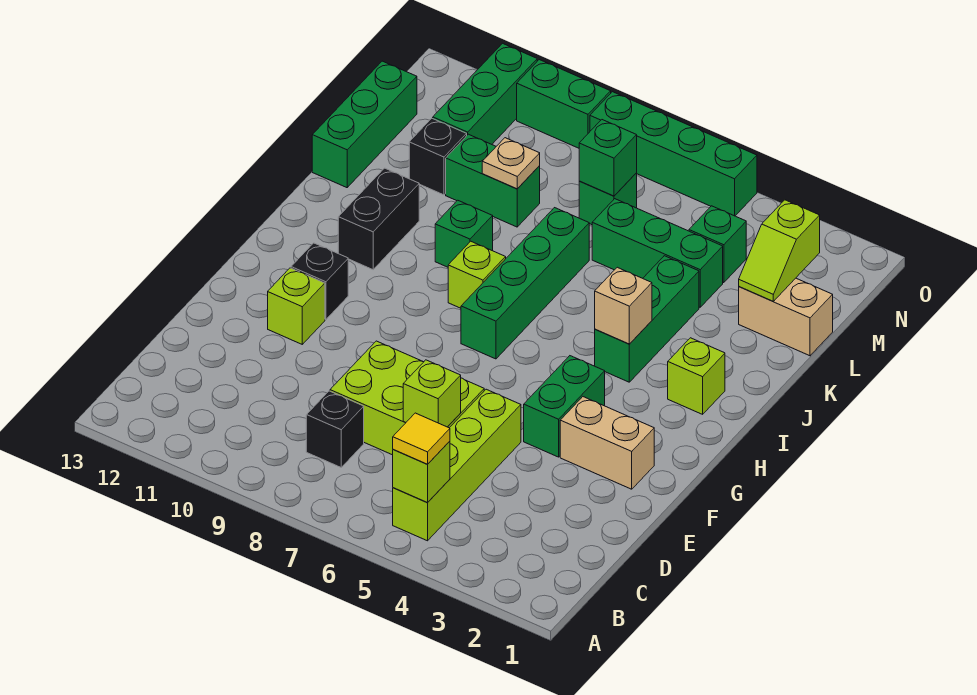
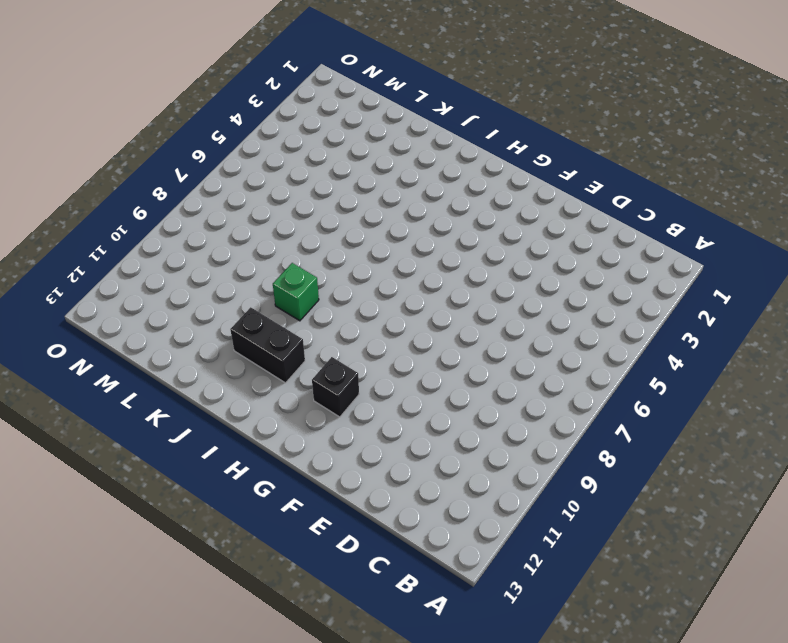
none -> lime brick B5:E5 level 1
none -> black brick C8 level 1
none -> lime brick D6:E8 level 1
none -> tan brick F2:F3 level 1

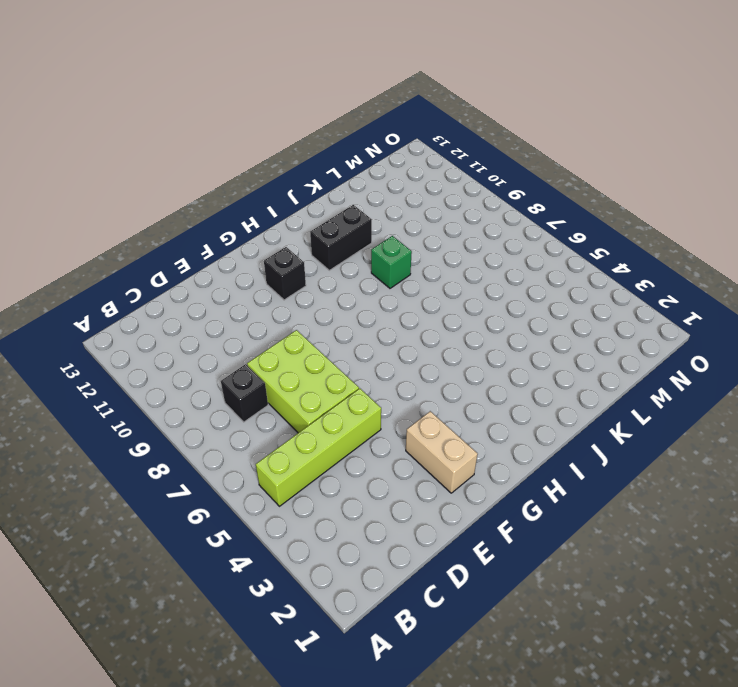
none -> green brick F4:G4 level 1
none -> lime brick F11 level 1
none -> green brick H7:K7 level 1
none -> lime brick I2 level 1

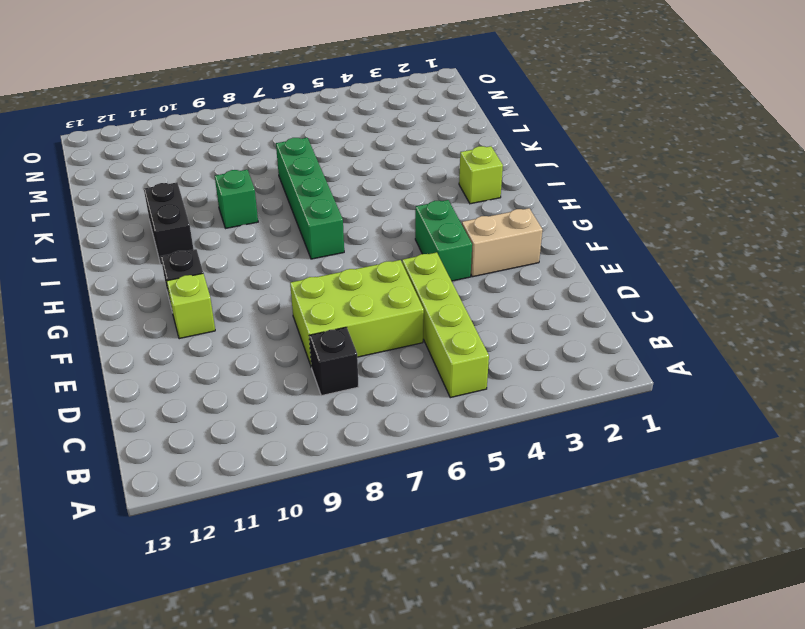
none -> green brick I4:K4 level 1
none -> lime brick I8 level 1
none -> green brick K13:M13 level 1
none -> tan brick L1:L2 level 1

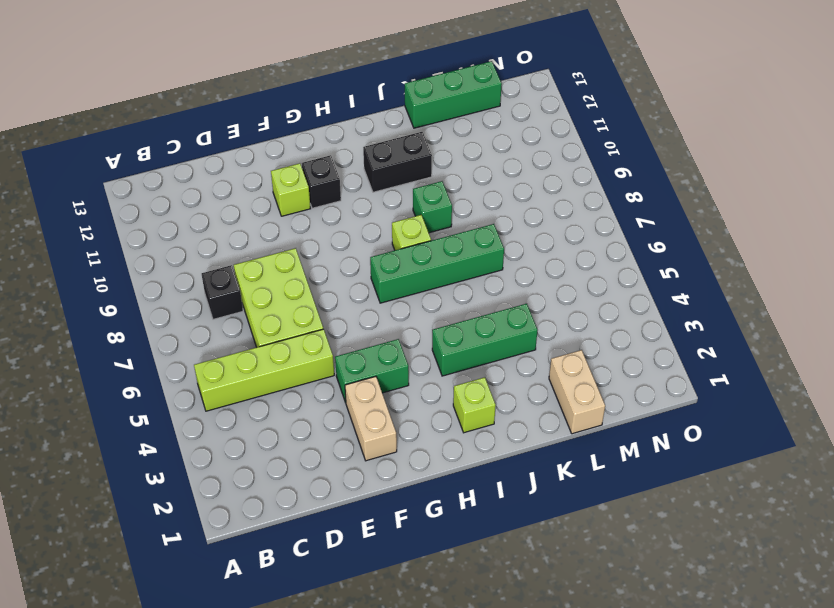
none -> green brick L4:L6 level 1
none -> green brick L9:L10 level 1
none -> black brick L11 level 1
none -> green brick M4 level 1

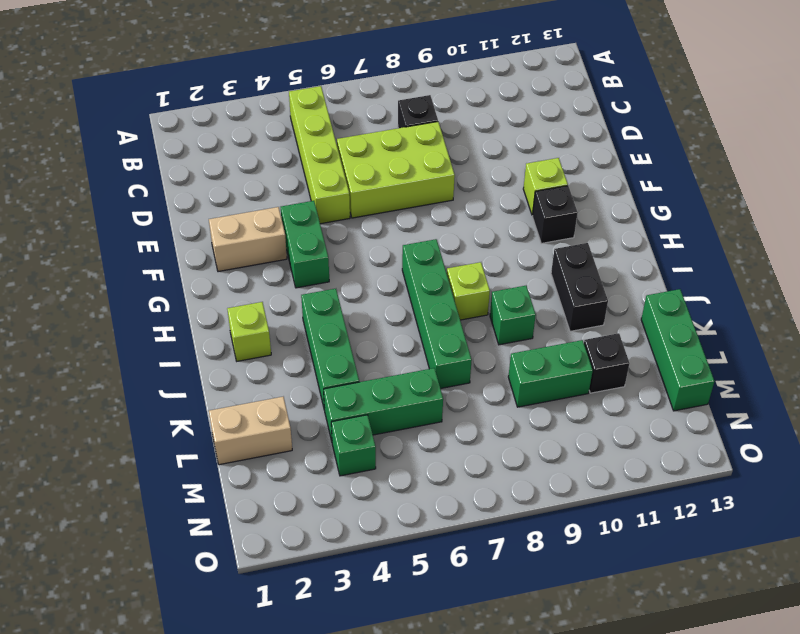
none -> green brick M7 level 1
none -> green brick M11:O11 level 1
none -> green brick O5:O8 level 1
none -> green brick O9:O10 level 1

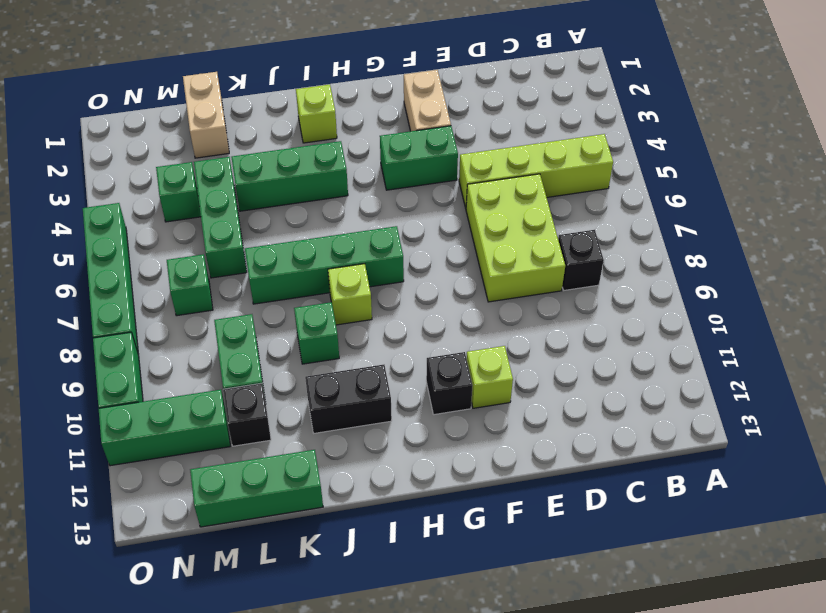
none -> lime brick B5 level 2
none -> lime brick D6 level 2
none -> tan brick I4 level 2
none -> lime slope L2:M2 level 2 top M

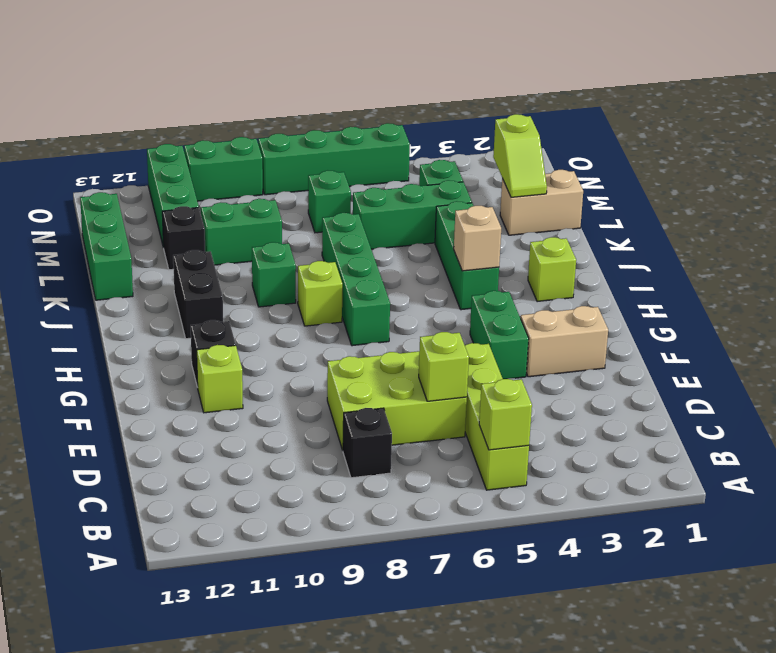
none -> tan plate L9 level 2
none -> green brick M7 level 2
none -> yellow tile B5 level 3

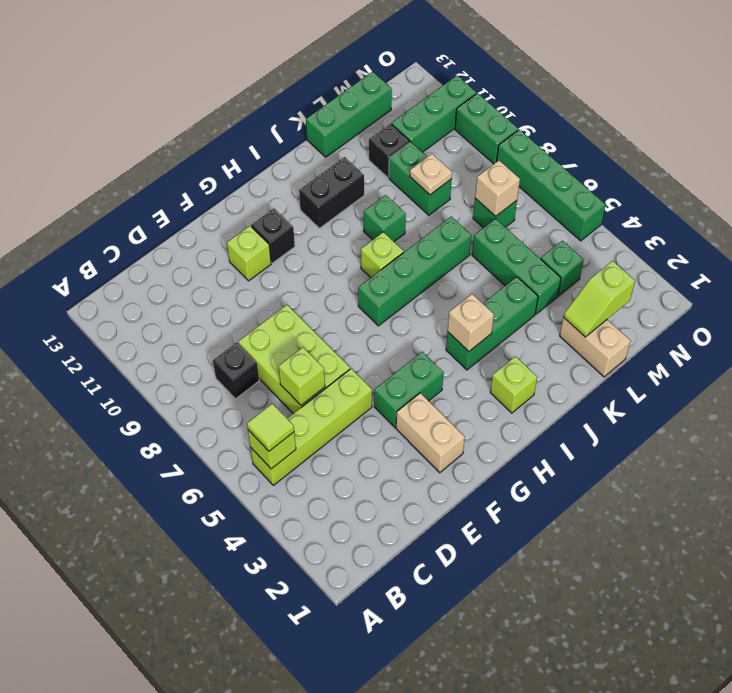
lime tile B5 level 3 -> yellow tile B5 level 3
tan brick M7 level 2 -> green brick M7 level 2

